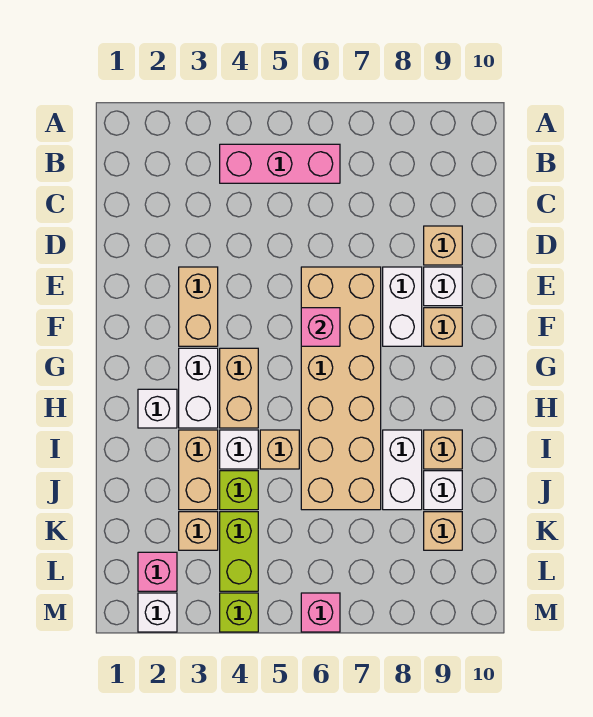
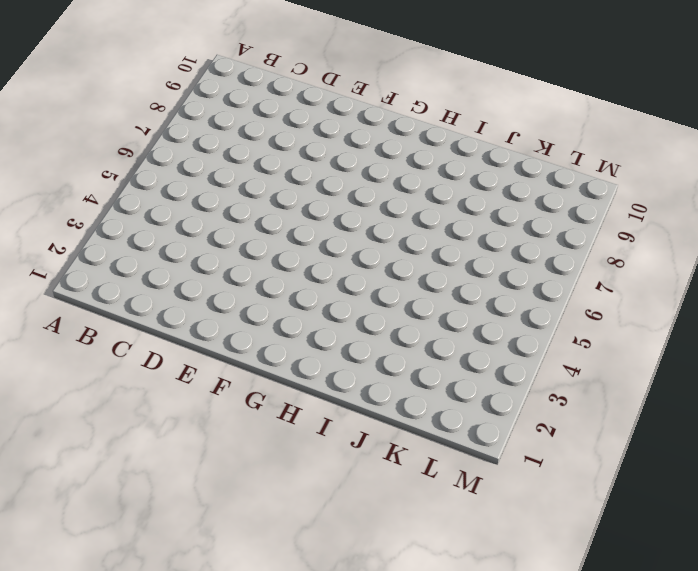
none -> pink brick B4:B6 level 1
none -> tan brick D9 level 1
none -> tan brick E3:F3 level 1

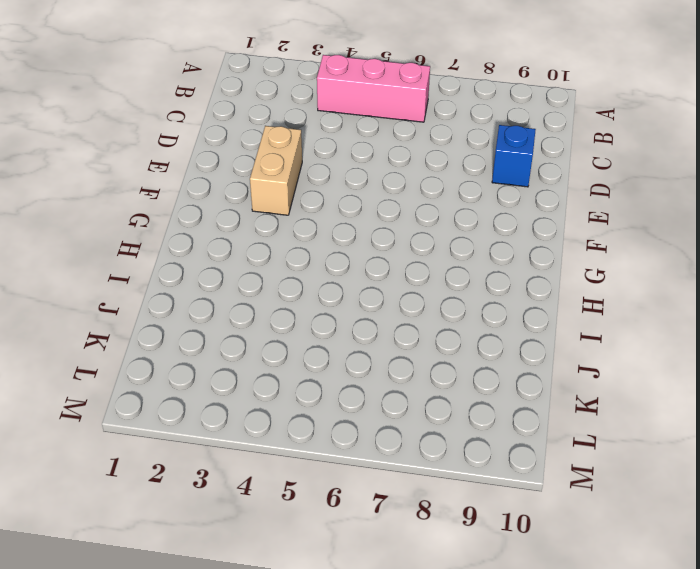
blue brick D9 level 1 -> tan brick D9 level 1
none -> tan brick E6:J7 level 1
none -> white brick E8:F8 level 1
none -> white brick E9 level 1

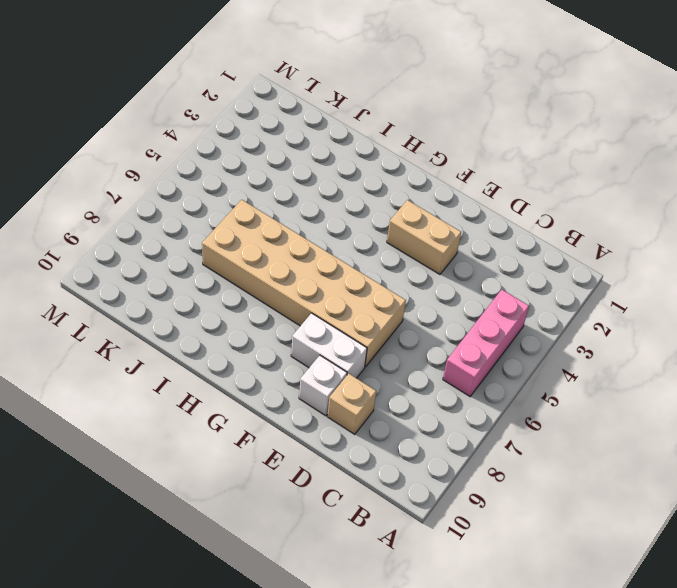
none -> tan brick F9 level 1
none -> white brick G3:H3 level 1
none -> tan brick G4:H4 level 1

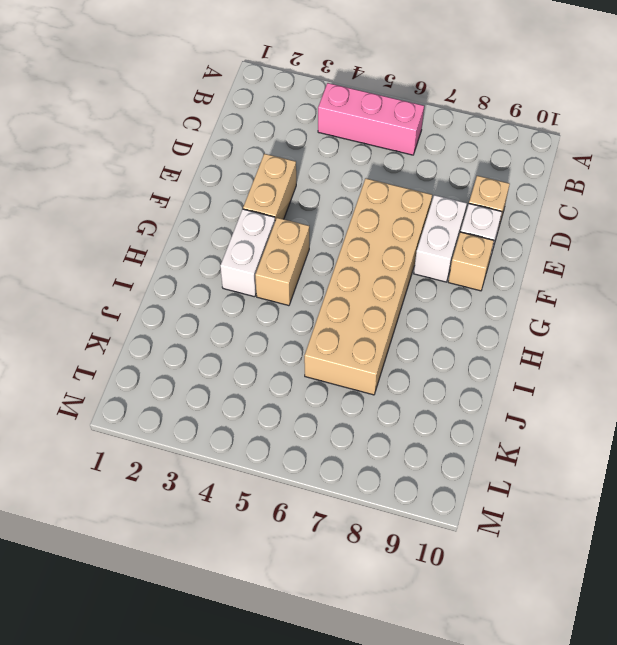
none -> white brick H2 level 1
none -> tan brick I3:J3 level 1
none -> white brick I4 level 1

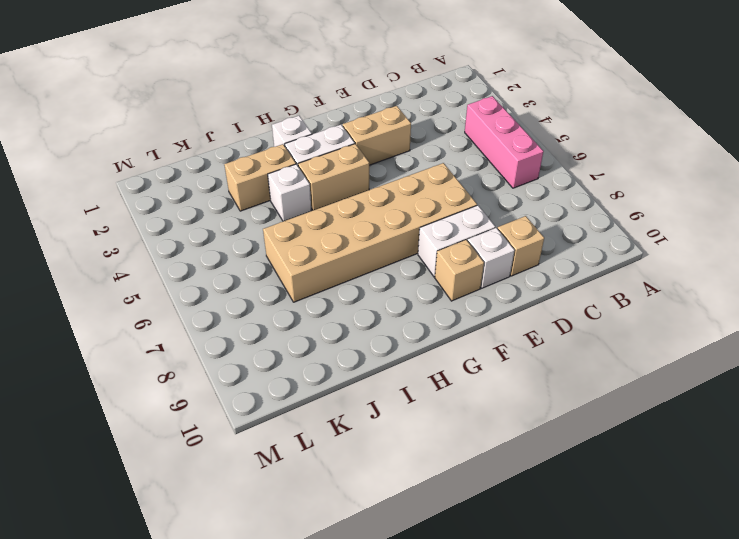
none -> tan brick I5 level 1
none -> white brick I8:J8 level 1
none -> tan brick I9 level 1

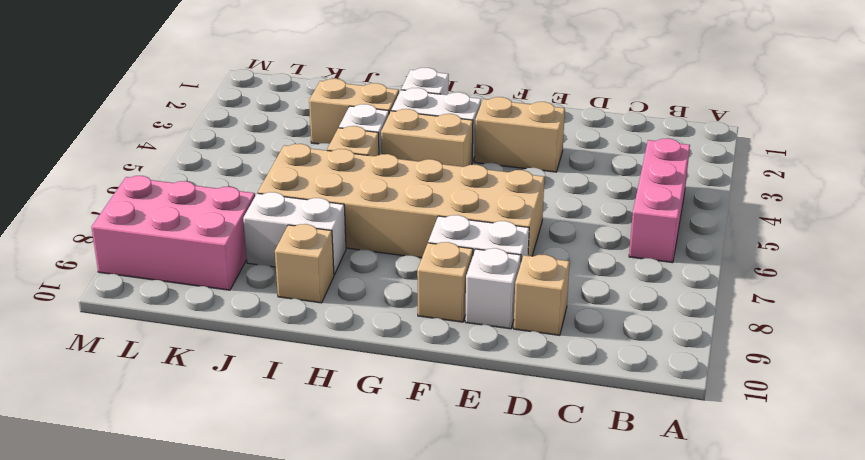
pink brick K8:M9 level 1 -> tan brick K9 level 1
none -> lime brick J4 level 1
none -> white brick J9 level 1
none -> tan brick K3 level 1

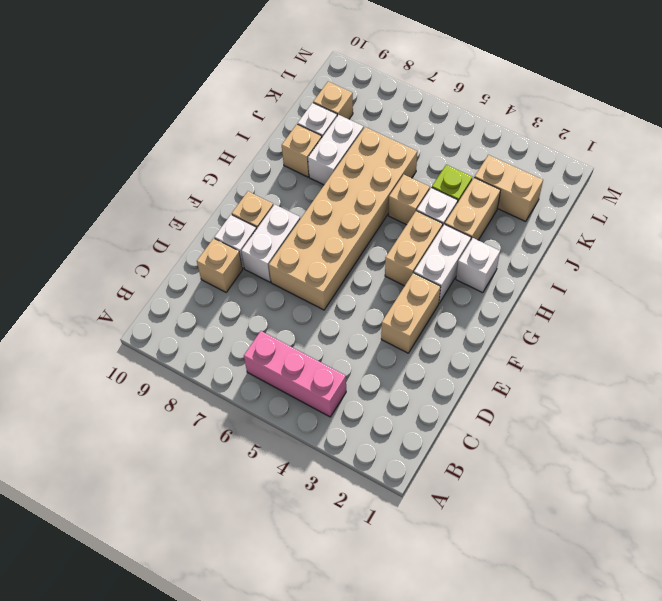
tan brick K2:K3 level 1 -> tan brick K3 level 1
none -> lime brick K4:L4 level 1
none -> pink brick L2 level 1
none -> white brick M2 level 1

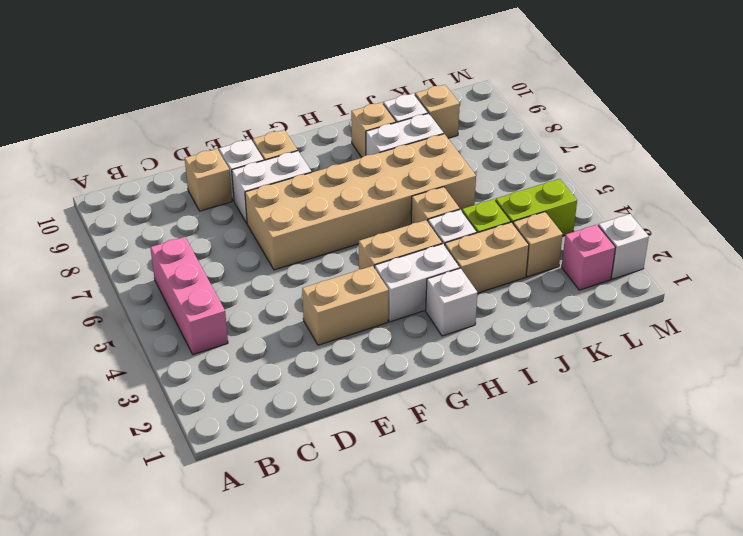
none -> lime brick M4 level 1
none -> pink brick M6 level 1
none -> pink brick F6 level 2

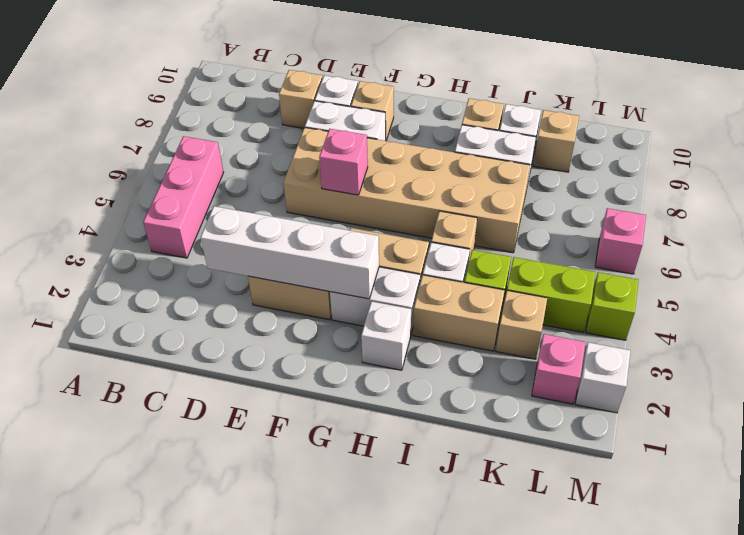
white brick D3:G3 level 2 -> none

